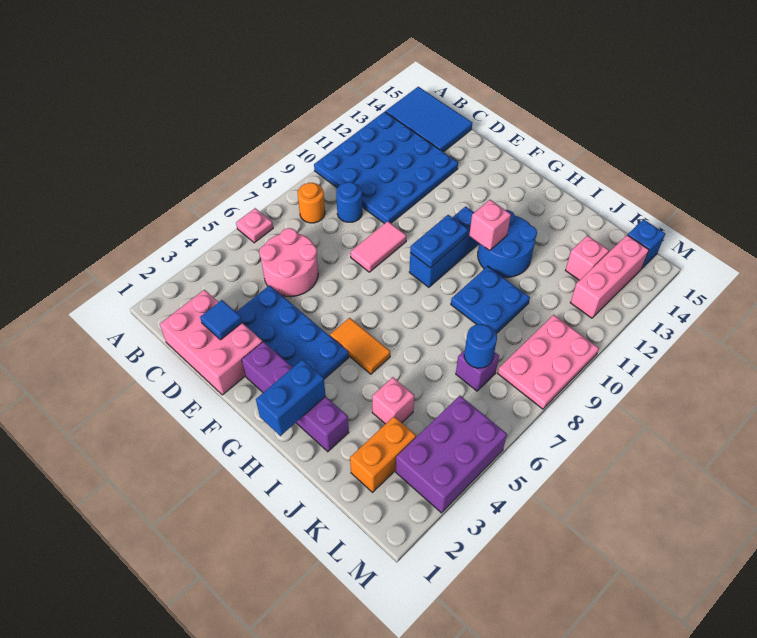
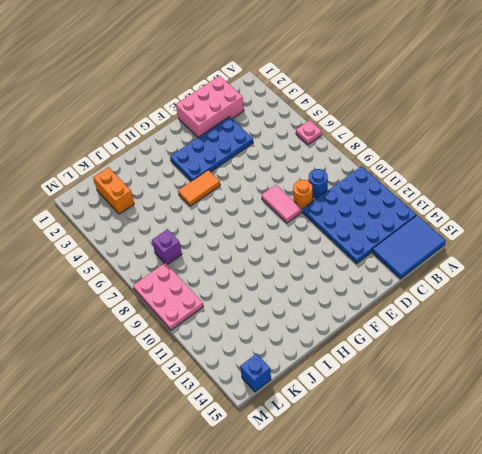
orange round brick D9 level 1 -> orange round brick B8 level 1
none -> pink round brick C5:D6 level 1
none -> purple brick F2:I2 level 1
none -> blue brick G9:G11 level 1

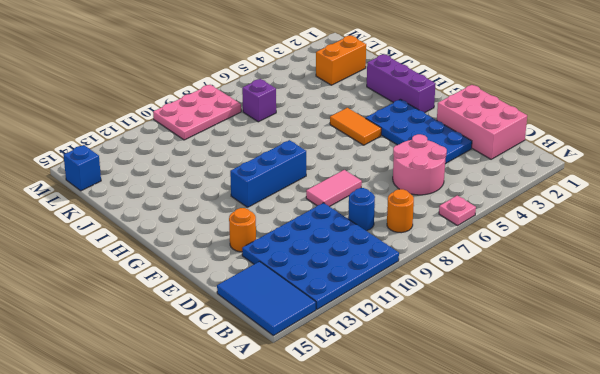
orange round brick E13 level 1 -> none
purple brick G2:I2 level 1 -> purple brick F2:I2 level 1
none -> blue round brick H11:I12 level 1
none -> blue plate I9:J10 level 1
none -> pink brick J4 level 1

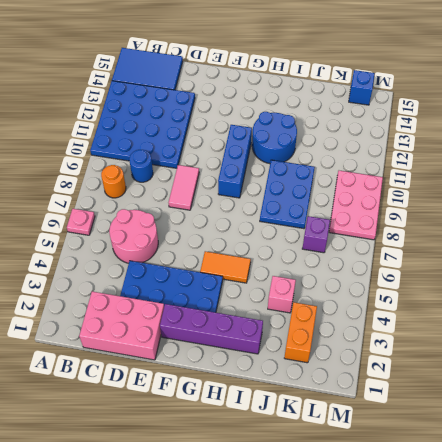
blue plate I8:J10 level 1 -> blue plate I9:J10 level 1
none -> pink brick K13 level 1
none -> purple brick L3:M5 level 1
none -> pink brick L12:L14 level 1

